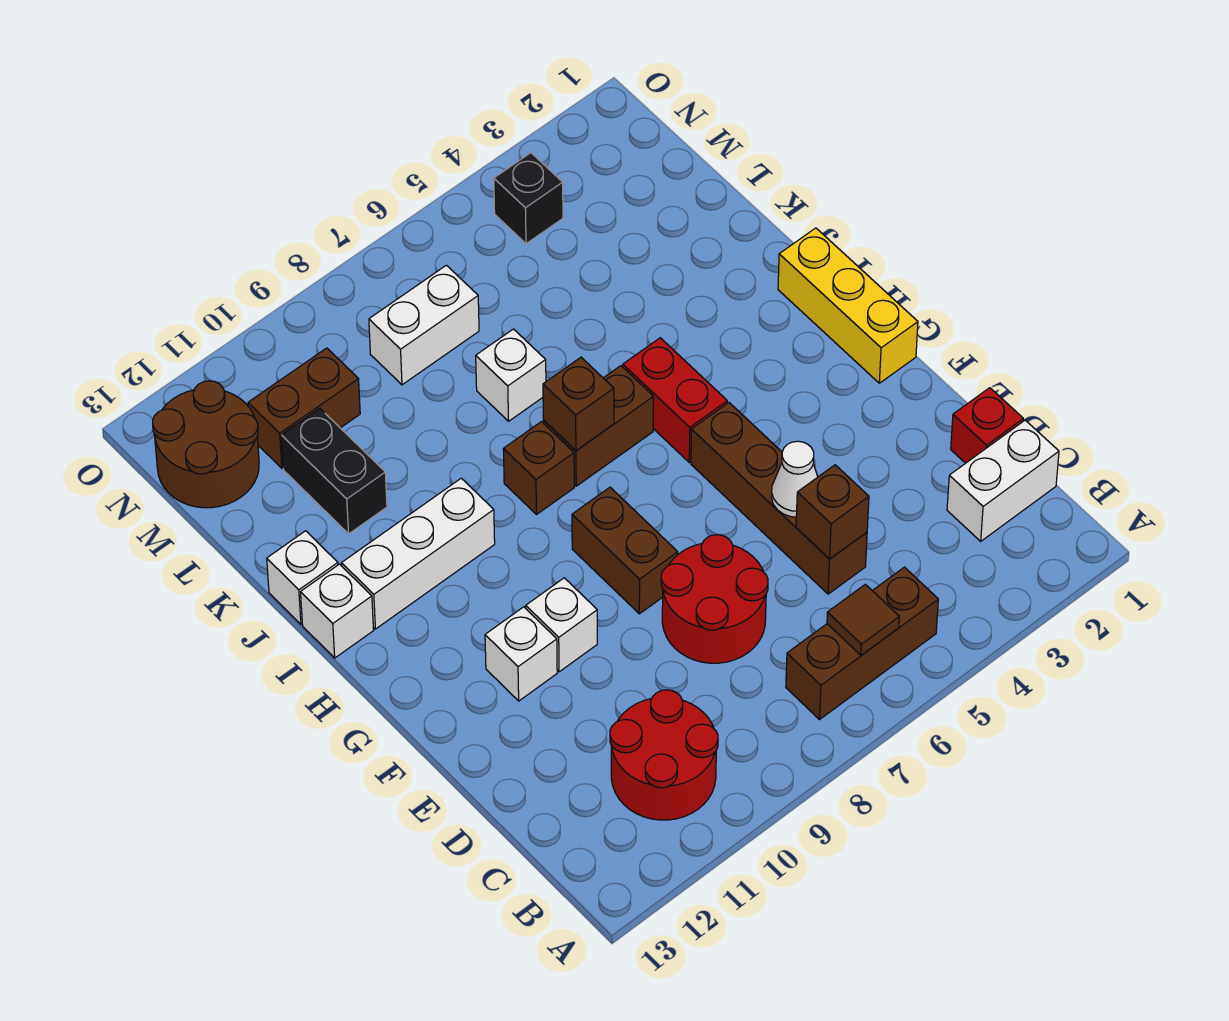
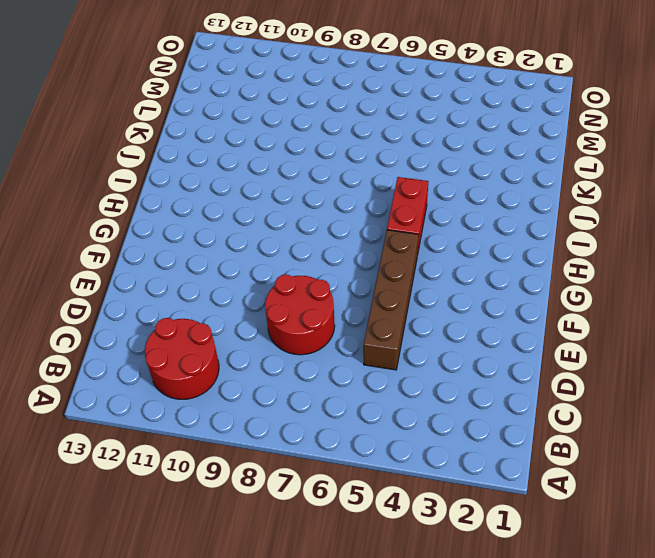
none -> brown brick B5:B7 level 1
none -> white brick C1:C2 level 1
none -> red brick D1 level 1

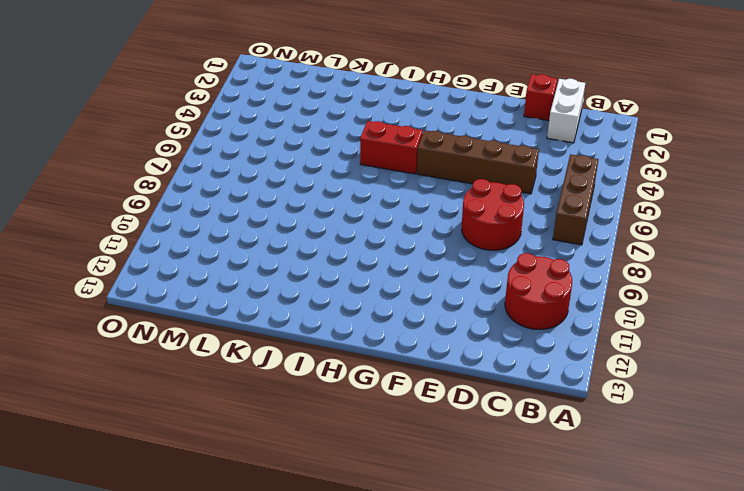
none -> brown brick F8:G8 level 1
none -> white brick F10 level 1
none -> white brick F11 level 1

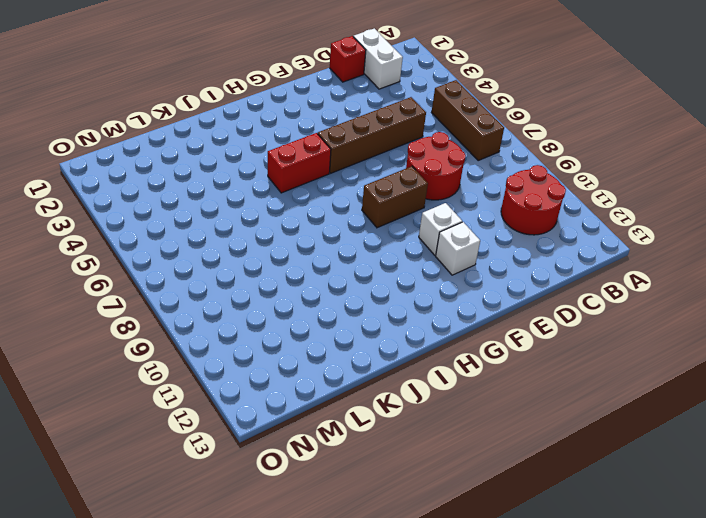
none -> yellow brick G1:I1 level 1
none -> brown brick I6:I7 level 1
none -> brown brick I8 level 1

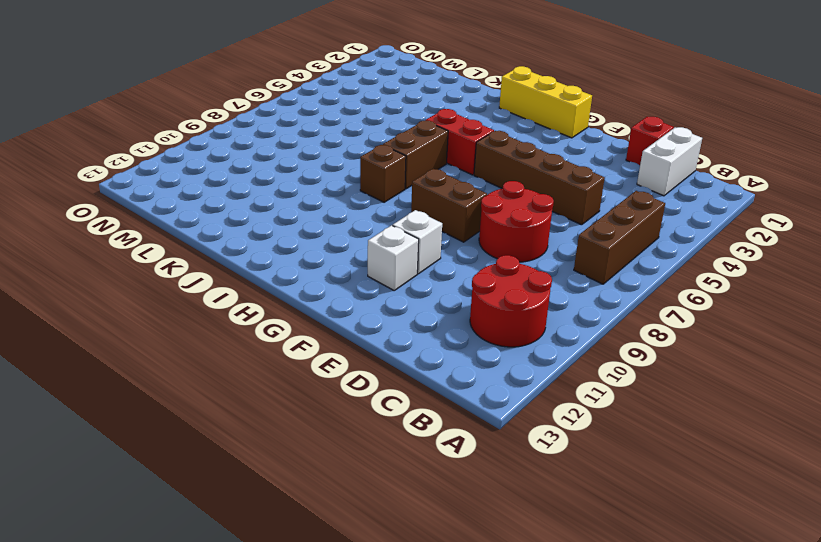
none -> white brick I10:I12 level 1
none -> white brick I13 level 1
none -> white brick J13 level 1

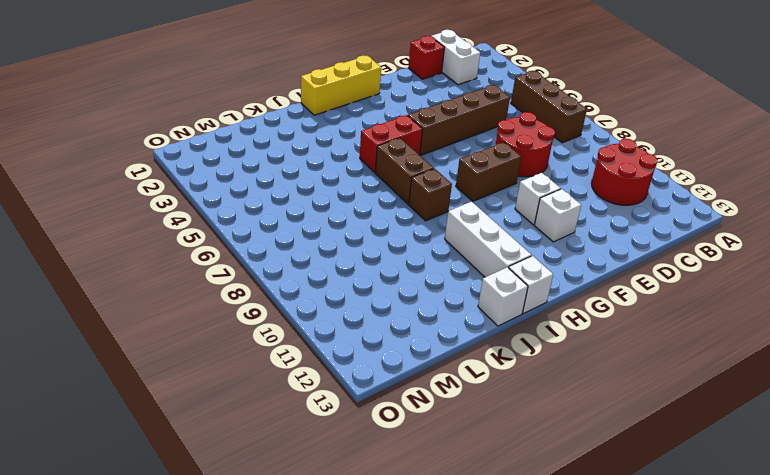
none -> white brick K7 level 1
none -> black brick K11:L11 level 1
none -> white brick M7:M8 level 1

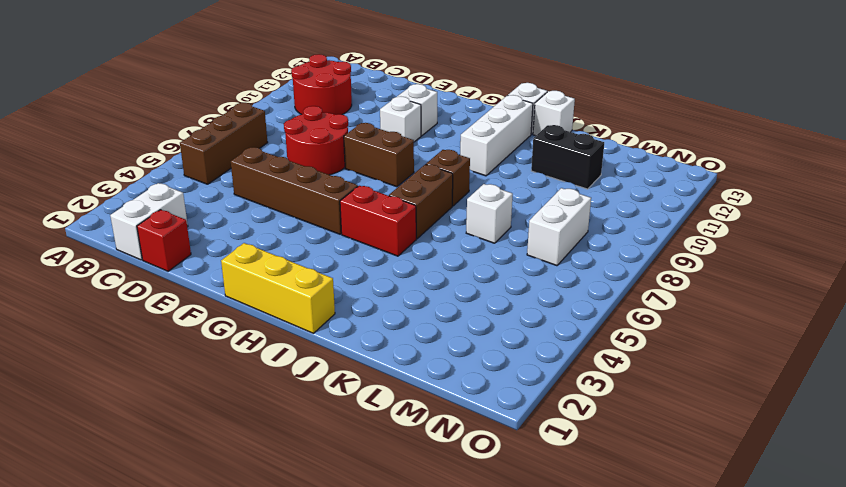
none -> brown brick M10:M11 level 1
none -> brown round brick M12:N13 level 1
none -> black brick N4 level 1

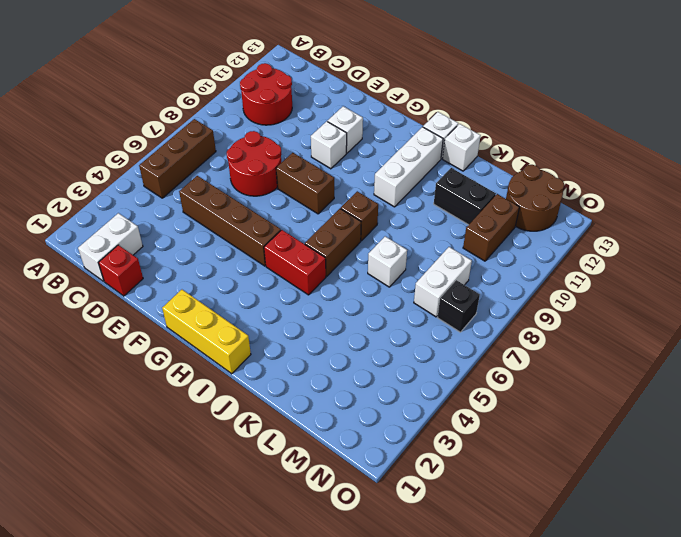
black brick N7 level 1 -> black brick N4 level 1
none -> brown tile B6 level 2
none -> brown brick D5 level 2
none -> white cone E5 level 2

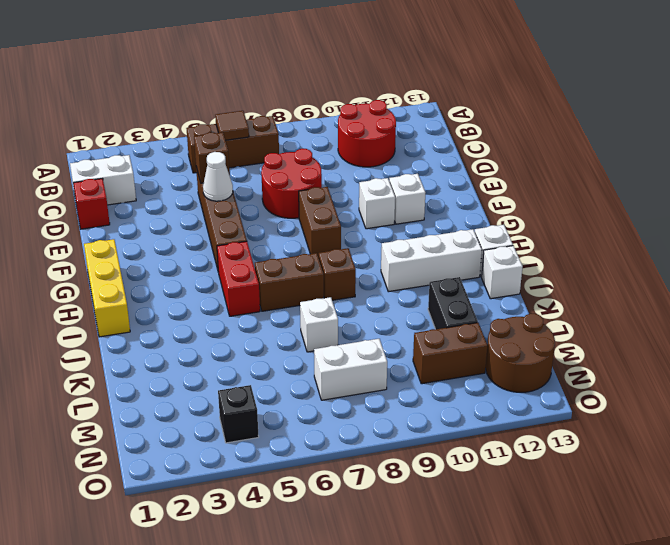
none -> brown brick I7 level 2

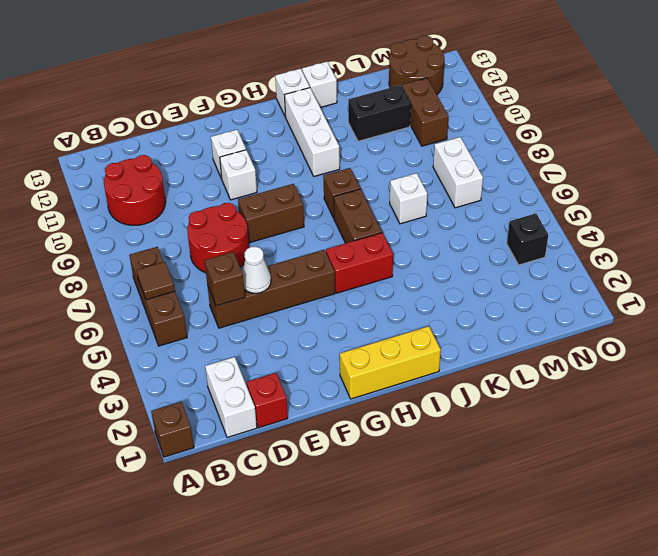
brown brick A1 level 1 -> brown brick I7 level 2

